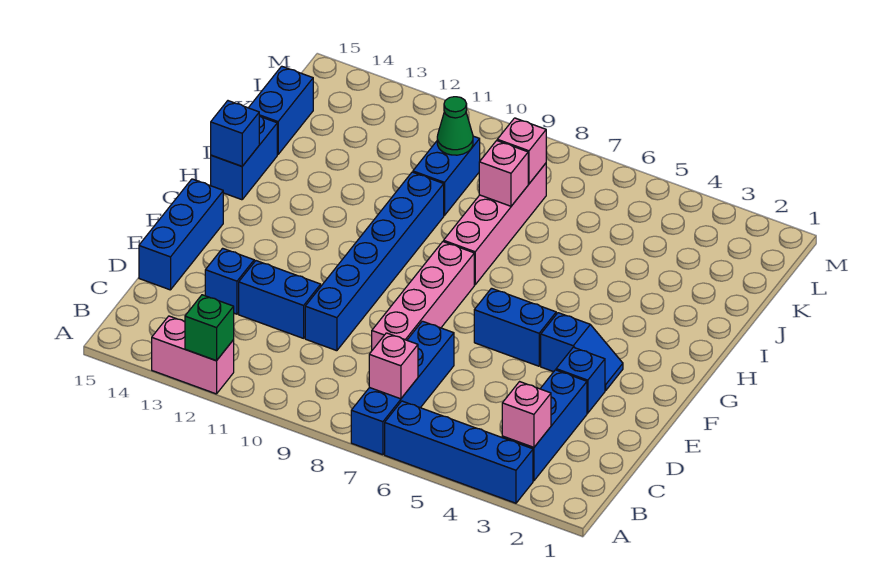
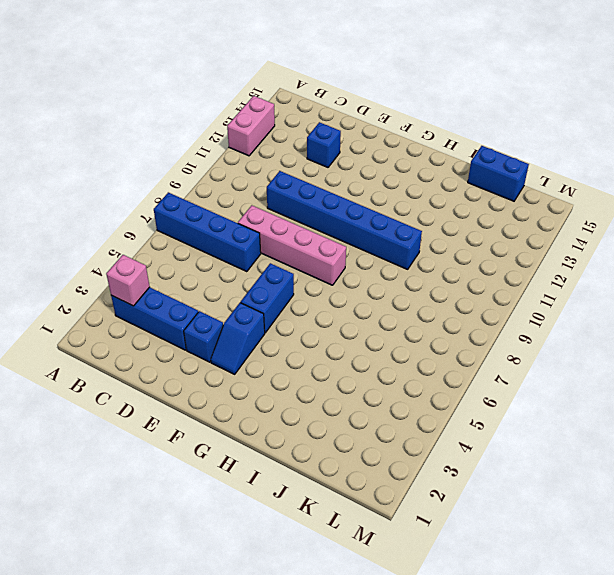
none -> blue brick A3:A6 level 1
none -> blue brick D11:D12 level 1
none -> blue brick D15:F15 level 1

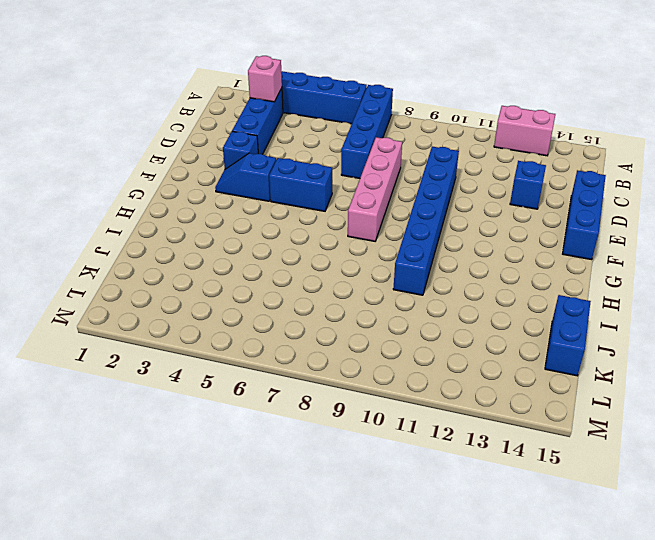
none -> blue brick D11:D12 level 1
none -> pink brick H8:K8 level 1
none -> blue brick H15:I15 level 1

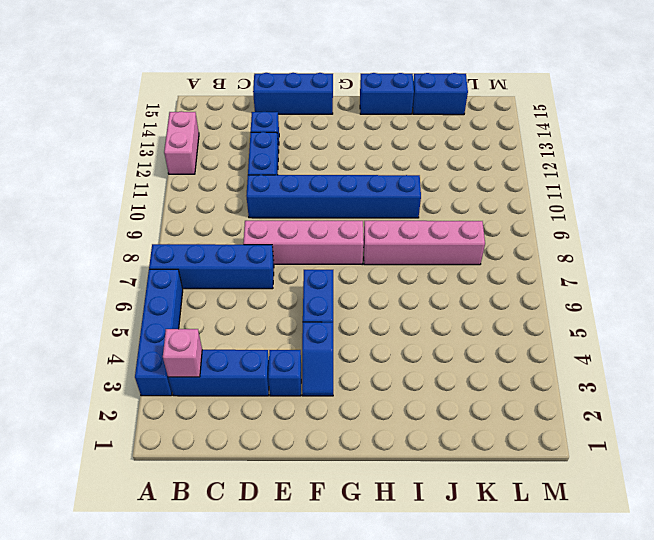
none -> blue brick J10:K10 level 1
none -> green brick A12 level 2
none -> pink brick B7 level 2

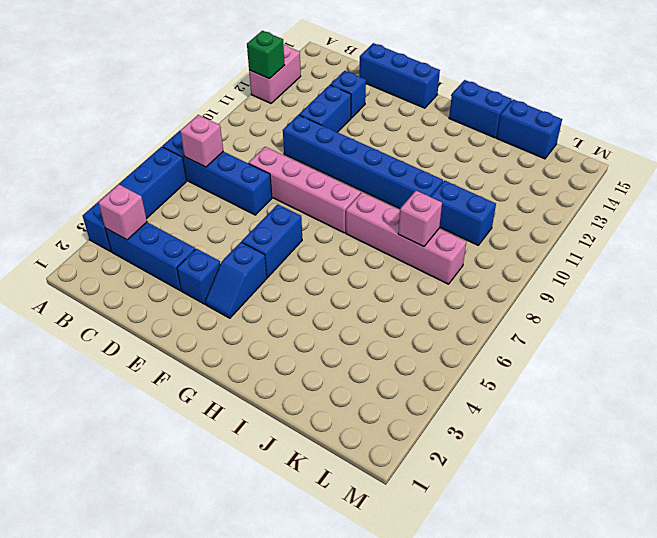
none -> blue brick H15 level 2
none -> pink brick K8 level 2
none -> green cone K10 level 2

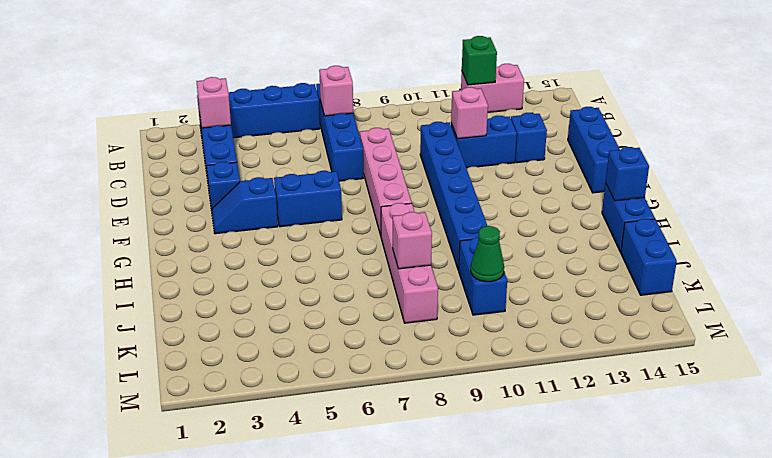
pink brick D11 level 2 -> pink brick K8 level 2

